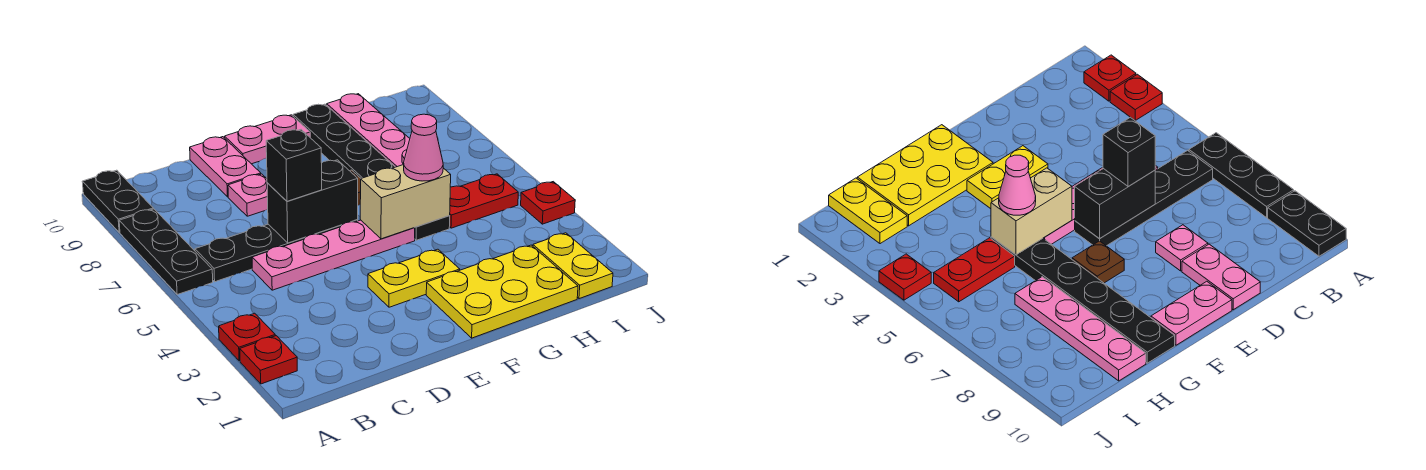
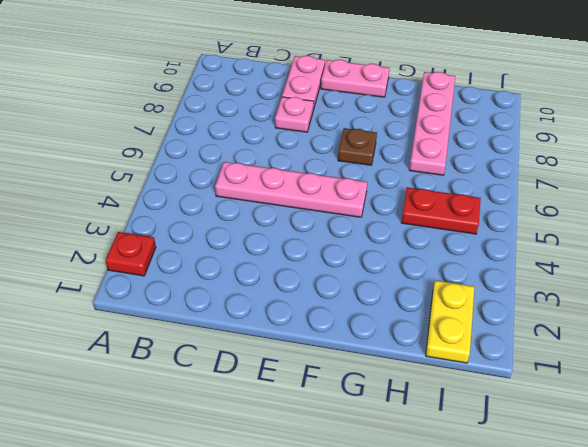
none -> red plate A3 level 1
none -> black plate A6:A8 level 1
none -> black plate A9:A10 level 1

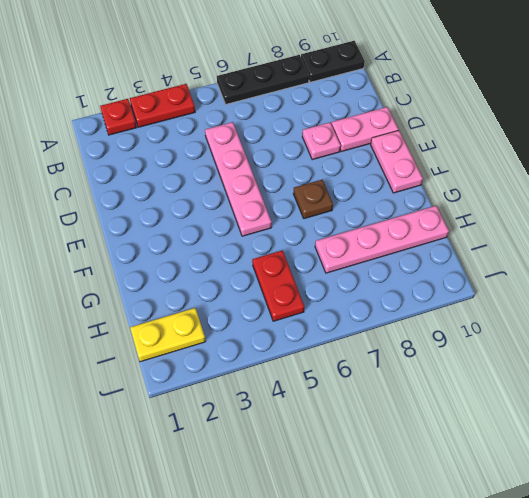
red plate A3:A4 level 1 -> red plate A3 level 1
none -> black plate B6:E6 level 1
none -> yellow plate E3:F3 level 1
none -> yellow plate F1:H2 level 1

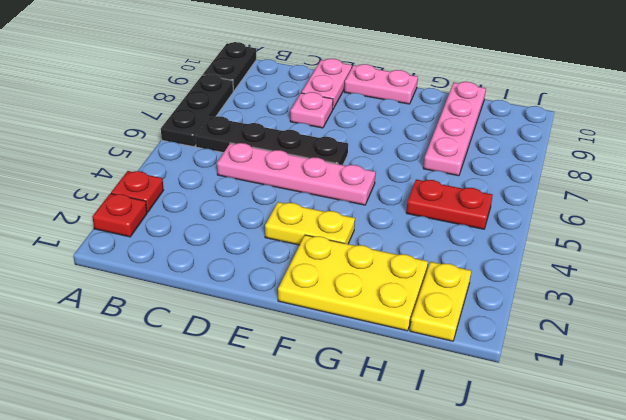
none -> brown plate F7 level 1
none -> black plate G5:G10 level 1
none -> red plate J4 level 1

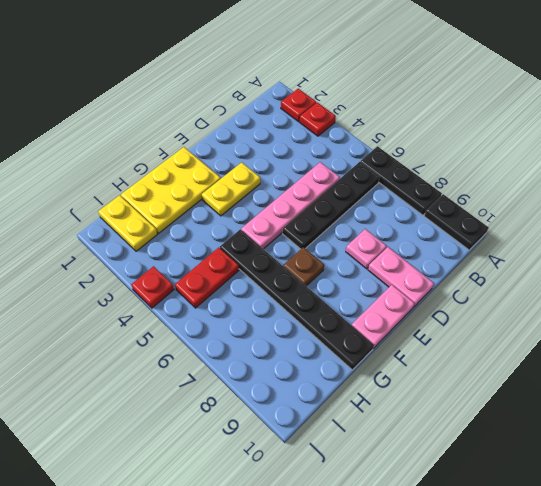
none -> pink plate H7:H10 level 1
none -> black brick D6:E6 level 2
none -> tan brick F5:G5 level 2

